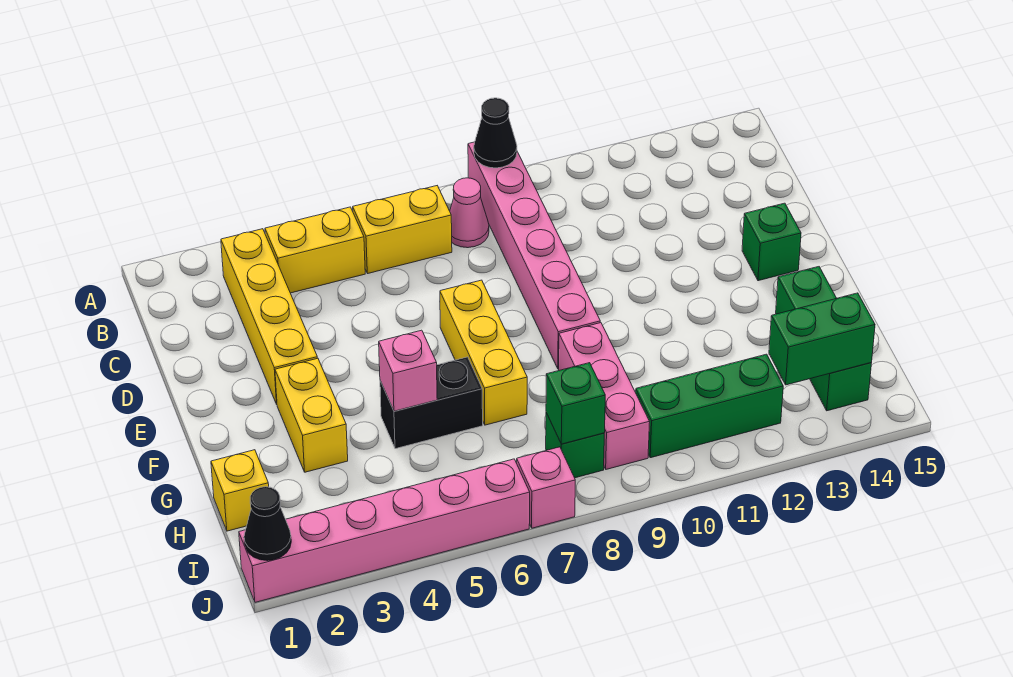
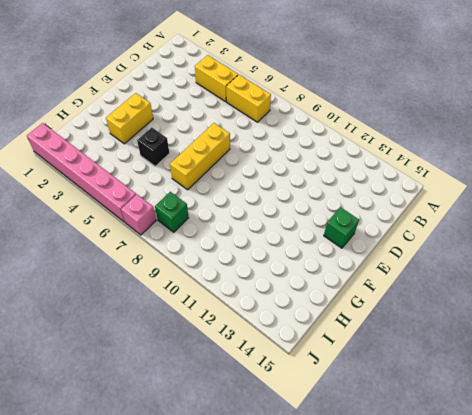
black brick G5 level 1 -> black brick G5:G6 level 1
none -> pink brick A9:F9 level 1
none -> yellow brick B3:E3 level 1
none -> pink cone B8 level 1

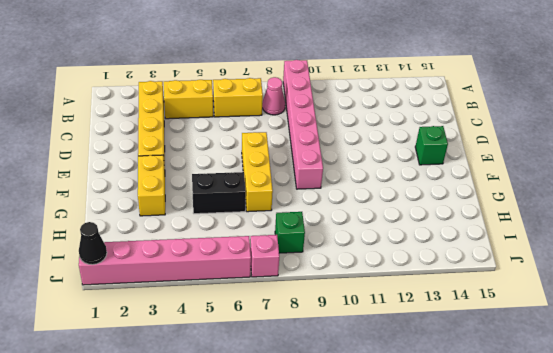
none -> pink brick G9:I9 level 1
none -> green brick G14:I14 level 1
none -> yellow brick H1 level 1

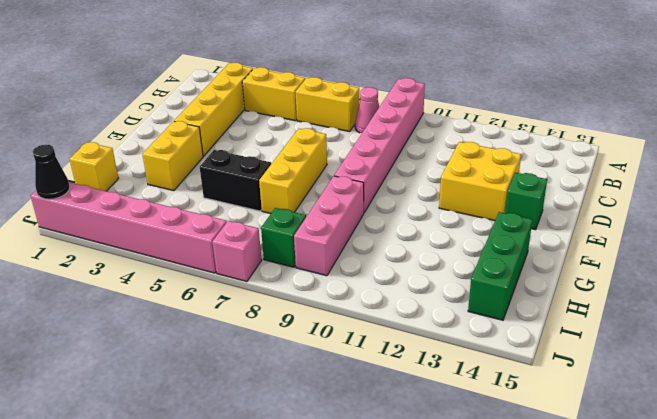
yellow brick D12:E13 level 1 -> none
none -> green brick I10:I12 level 1
none -> black cone A9 level 2
none -> pink brick G5 level 2

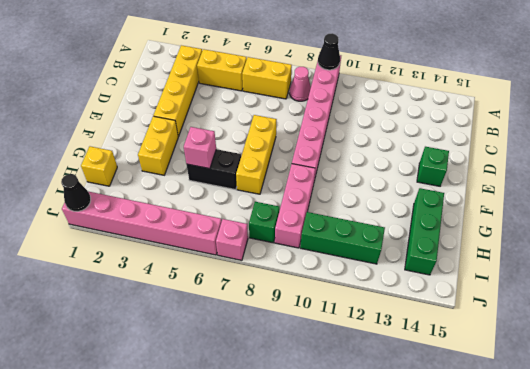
none -> green brick I8 level 2
none -> green brick I13:I14 level 2

